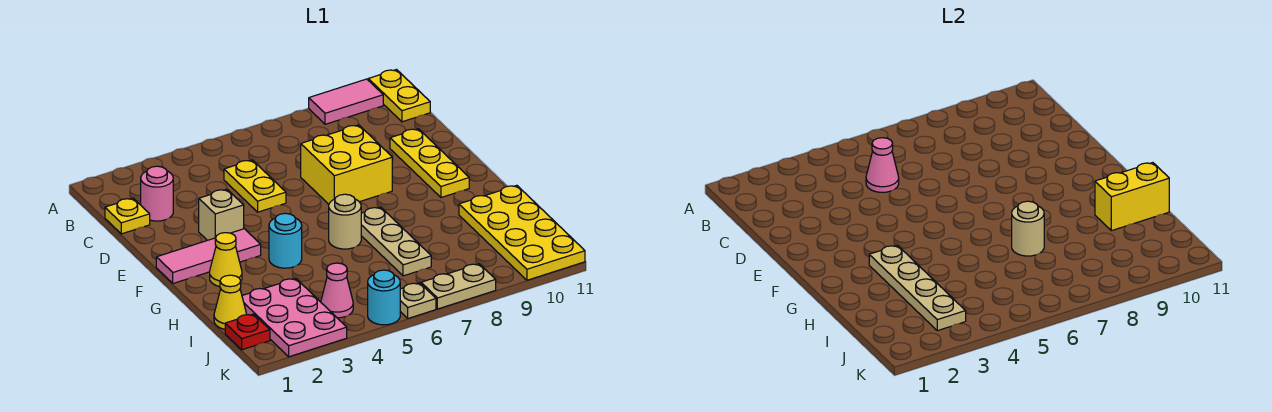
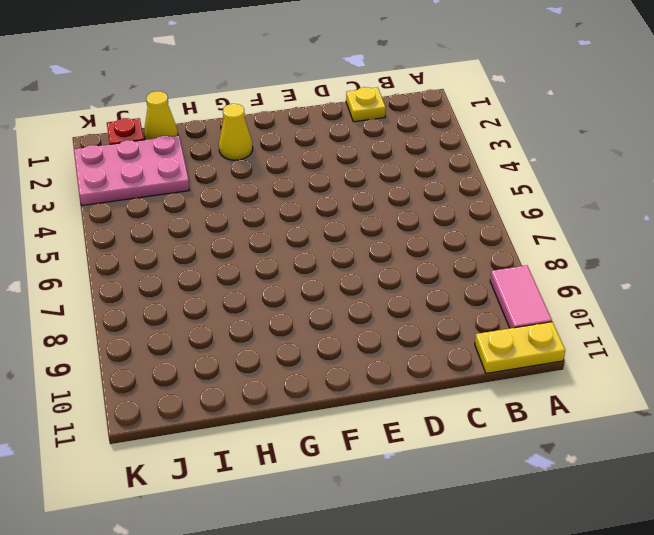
none -> pink round brick C2 level 1
none -> yellow plate C5:D5 level 1
none -> yellow brick D7:E8 level 1

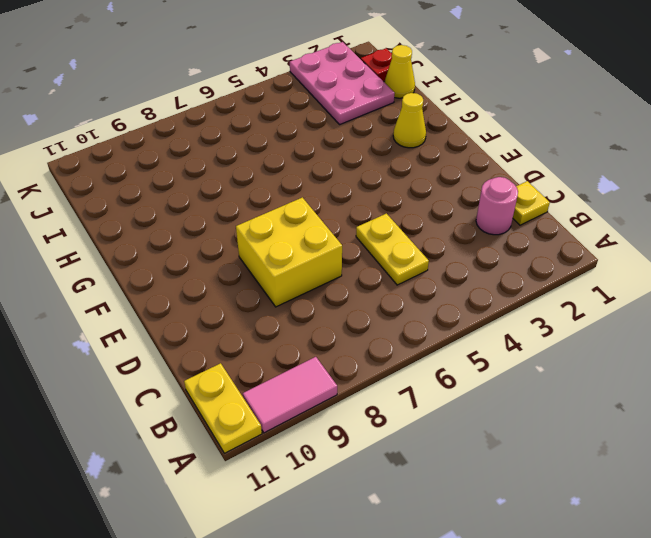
none -> yellow plate D10:F10 level 1
none -> tan brick E3 level 1
none -> pink tile F1:F3 level 1

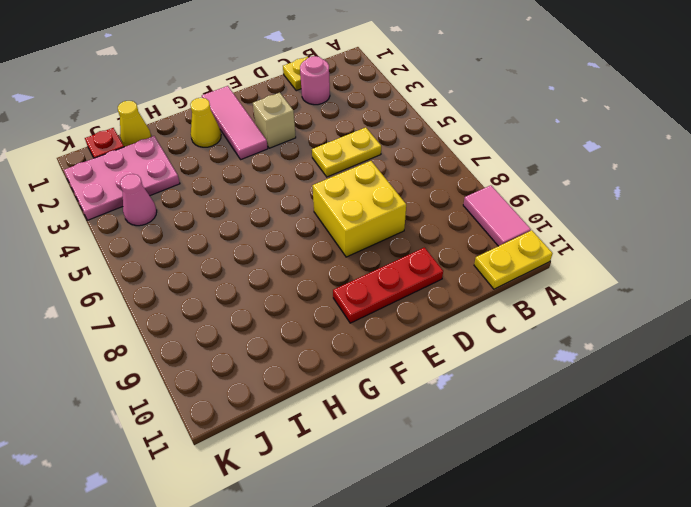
red plate D10:F10 level 1 -> yellow plate D10:F10 level 1
none -> cyan round brick G4 level 1
none -> tan round brick G6 level 1
none -> tan plate G7:I7 level 1

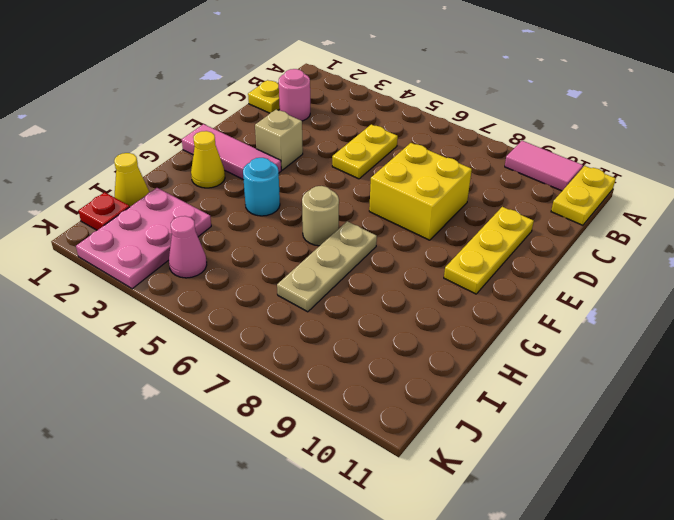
none -> yellow plate H10:K11 level 1
none -> cyan round brick K5 level 1
none -> tan plate K6 level 1

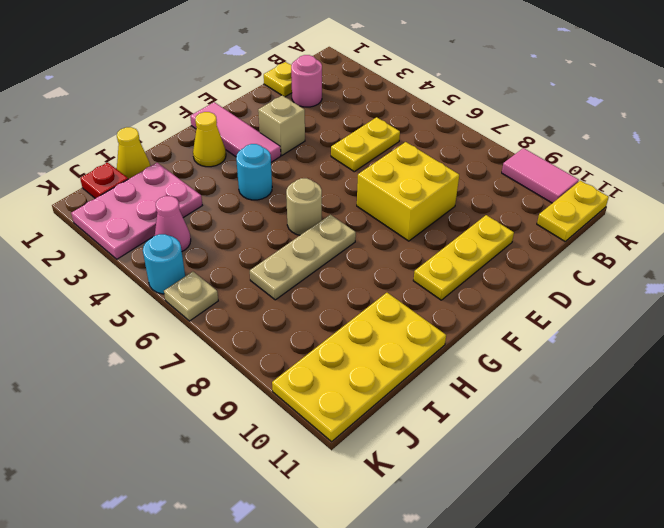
none -> tan plate K7:K8 level 1
none -> pink cone C5 level 2
none -> tan plate G3:J3 level 2

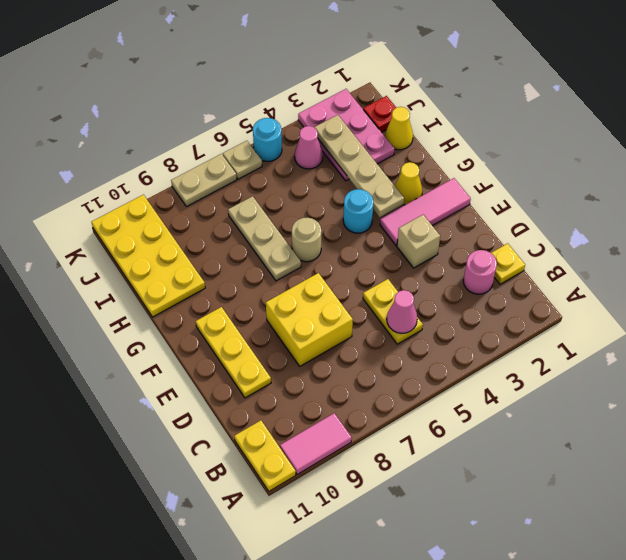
none -> tan round brick H7 level 2
none -> yellow brick H10:H11 level 2

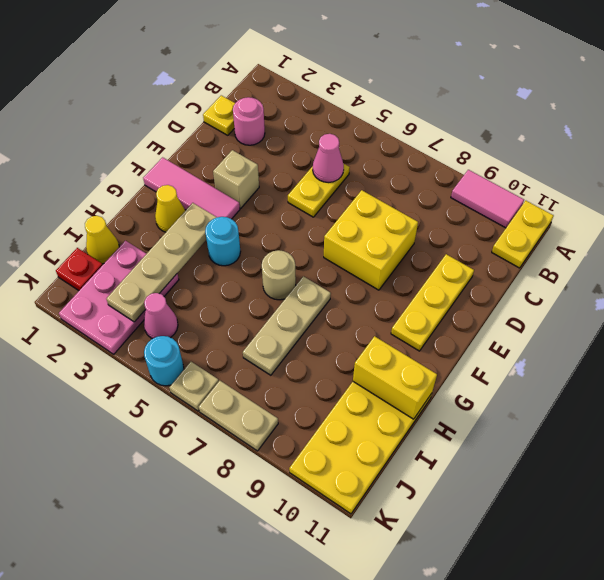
none -> tan round brick H7 level 2

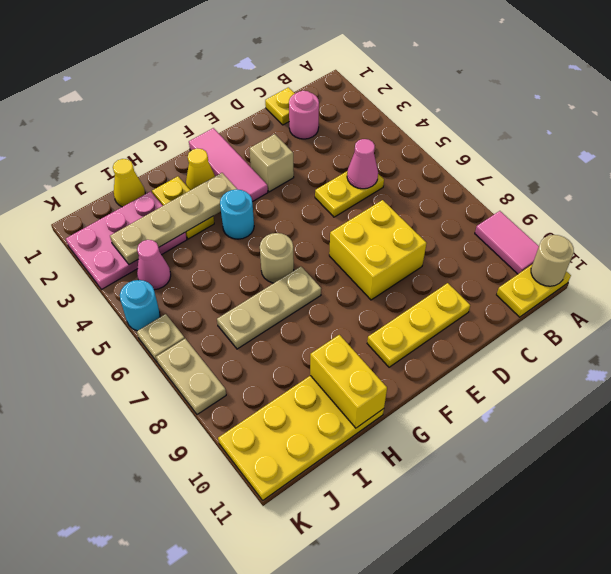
tan round brick A11 level 2 -> tan round brick H7 level 2
yellow plate H2:H3 level 1 -> none
none -> red plate J1 level 1

